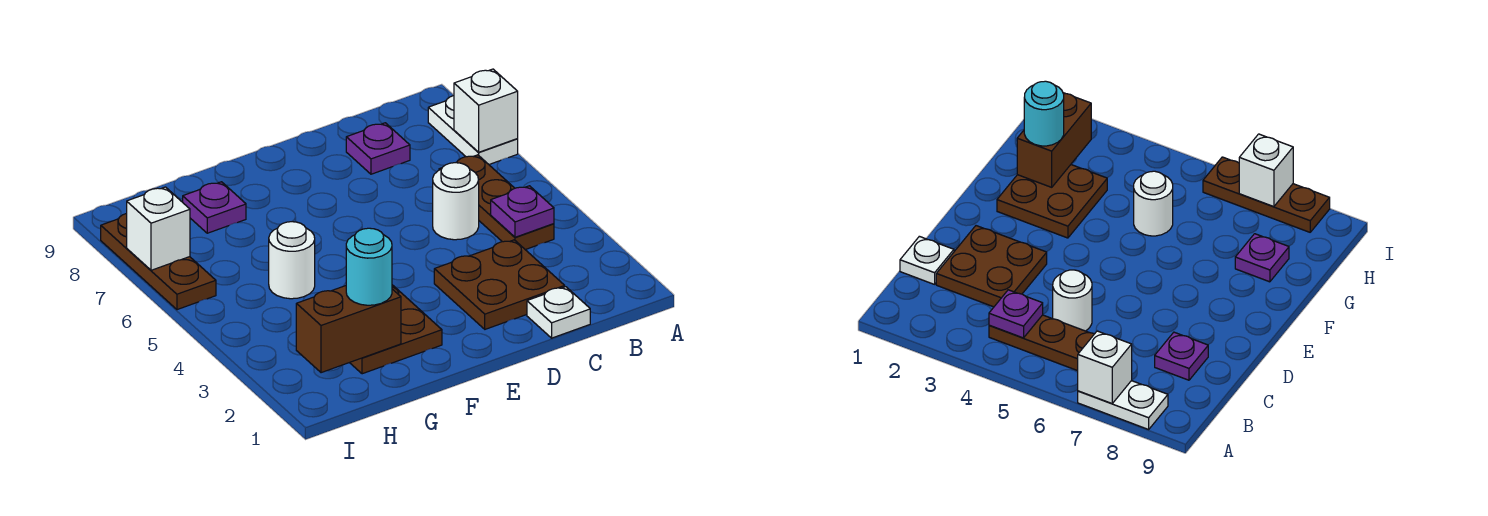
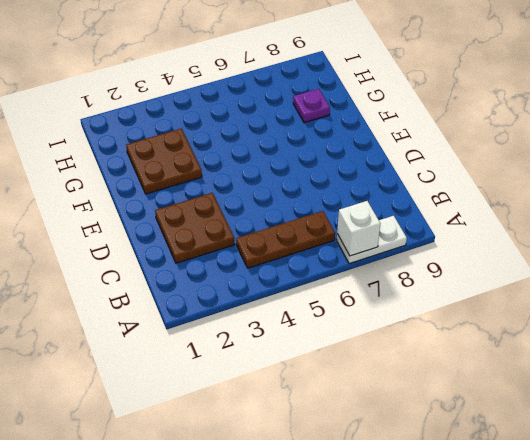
none -> white plate C1 level 1
none -> white round brick C5 level 1
none -> purple plate C8 level 1

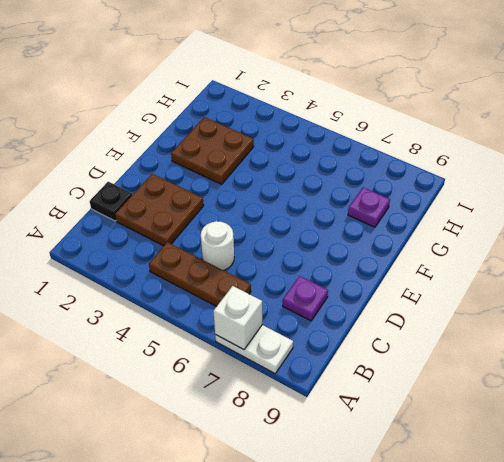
black plate C1 level 1 -> white plate C1 level 1
none -> white round brick G5 level 1
none -> brown plate I6:I8 level 1
none -> purple plate B4 level 2

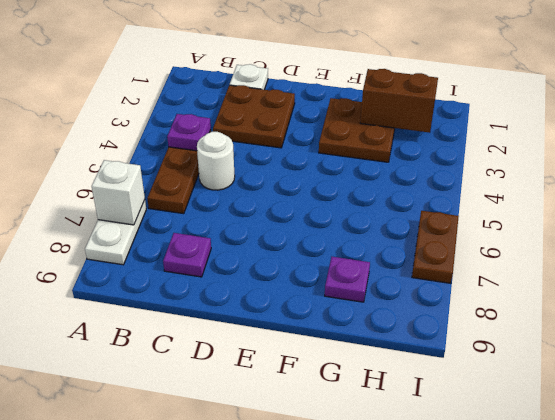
brown plate I6:I7 level 1 -> brown plate I6:I8 level 1
none -> white round brick G5 level 1
none -> white brick I7 level 2
none -> cyan round brick G2 level 3

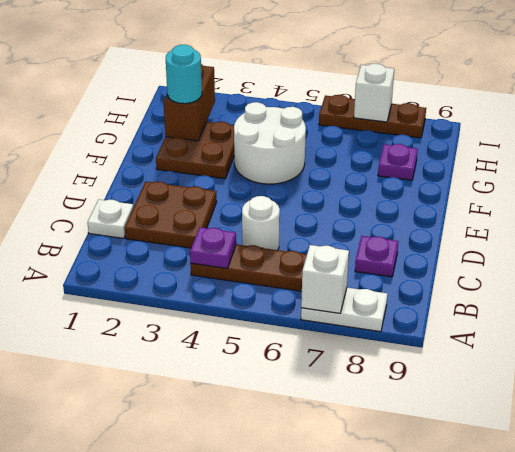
white round brick F4:G5 level 1 -> white round brick G5 level 1

